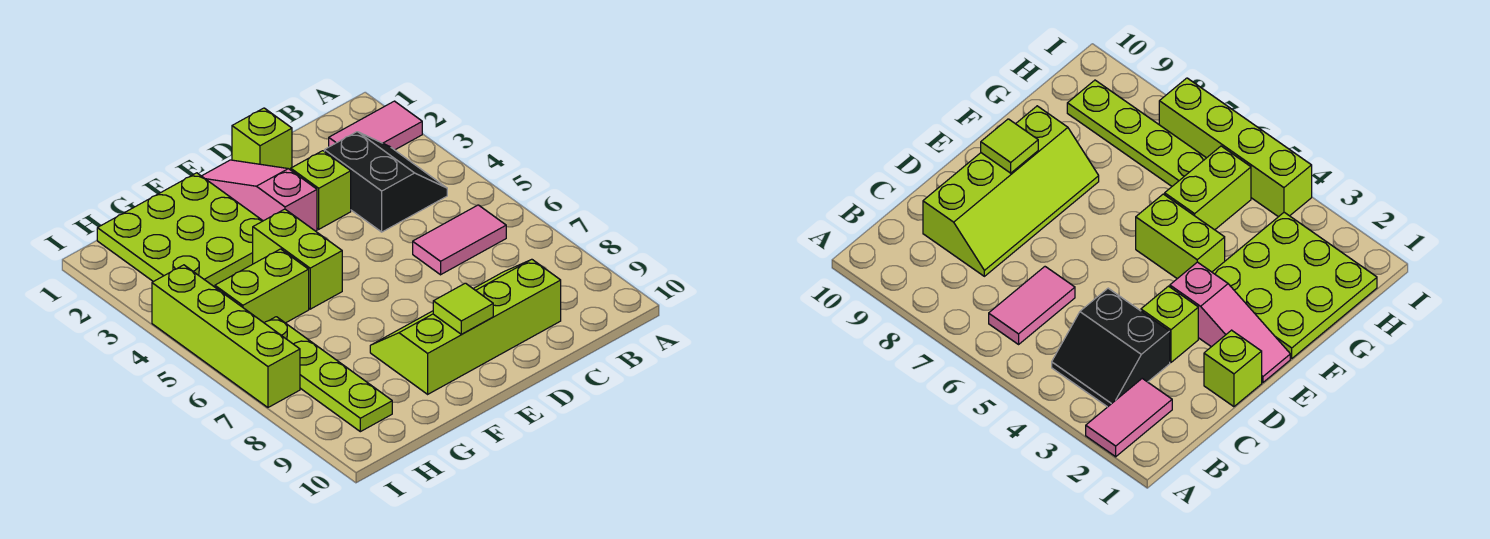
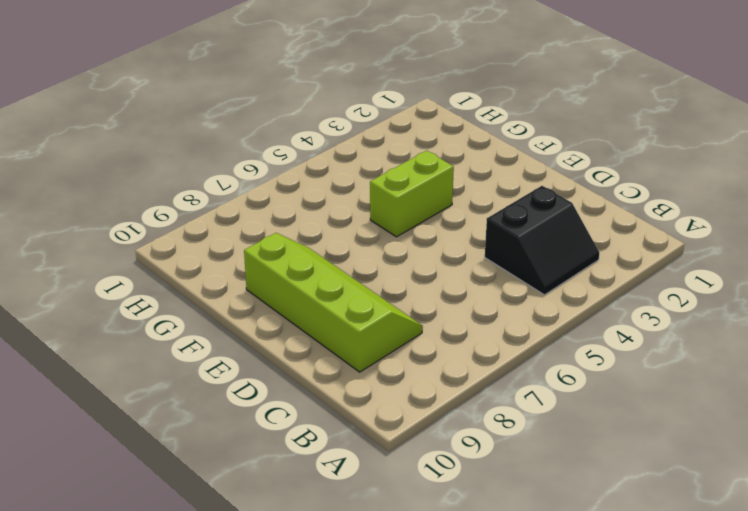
none -> pink tile A2:B2 level 1
none -> pink tile B6:C6 level 1
none -> lime brick D1 level 1

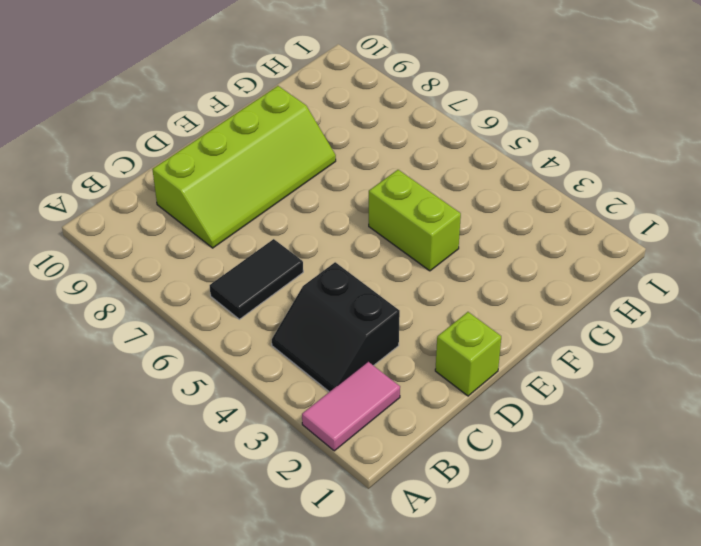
black tile B6:C6 level 1 -> pink tile B6:C6 level 1
none -> lime brick D3 level 1
none -> pink slope E1:E3 level 1 top 3
none -> lime plate F1:H3 level 1

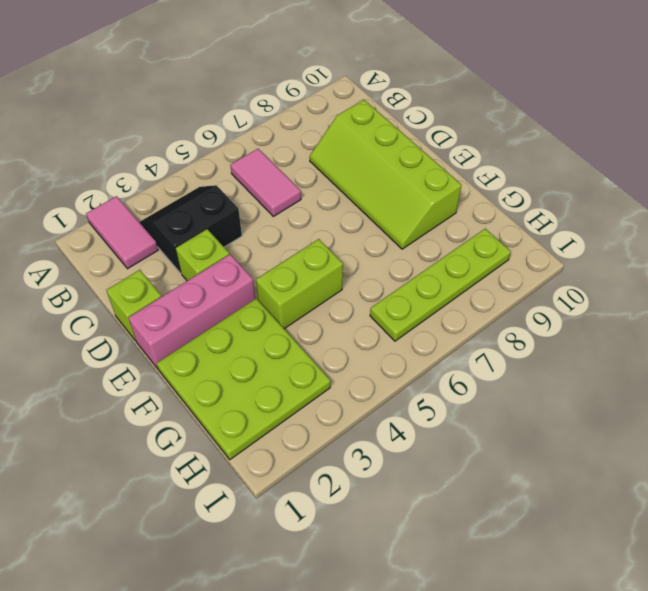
pink brick E1:E3 level 1 -> pink slope E1:E3 level 1 top 3
none -> lime brick G5:H5 level 1
none -> lime brick I4:I7 level 1
none -> lime tile E9 level 2

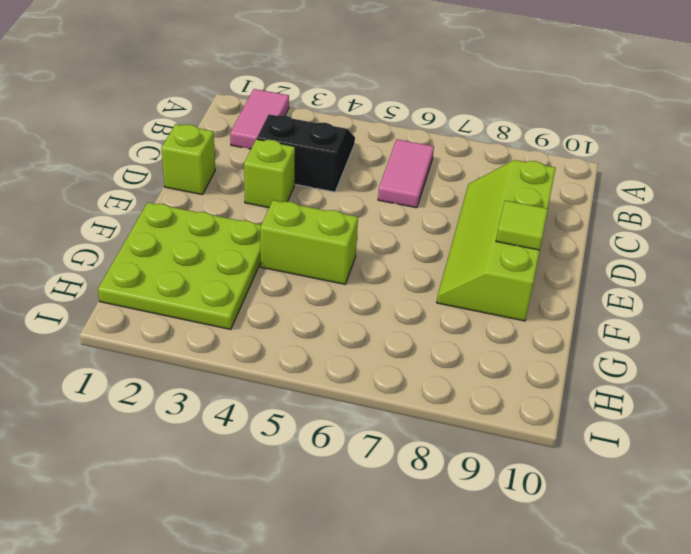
none -> pink slope E1:E3 level 1 top 3
none -> lime brick G5:H5 level 1
none -> lime plate H6:H9 level 1

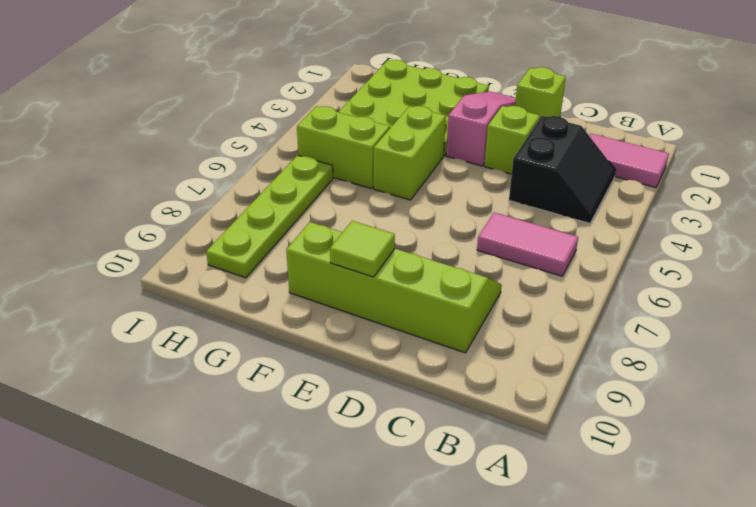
none -> lime brick I4:I7 level 1

